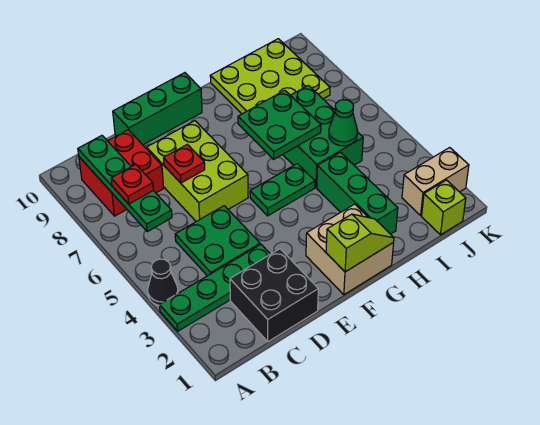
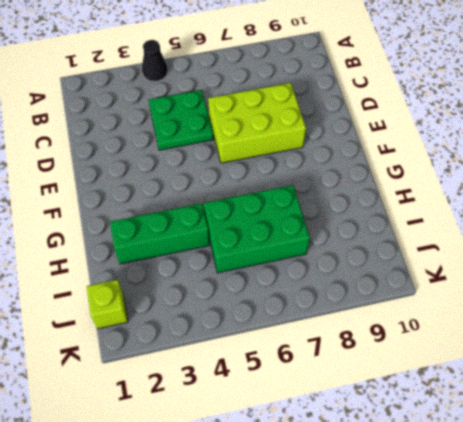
none -> green plate A3:D3 level 1
none -> red brick B8:C9 level 1
none -> black brick C1:D2 level 1

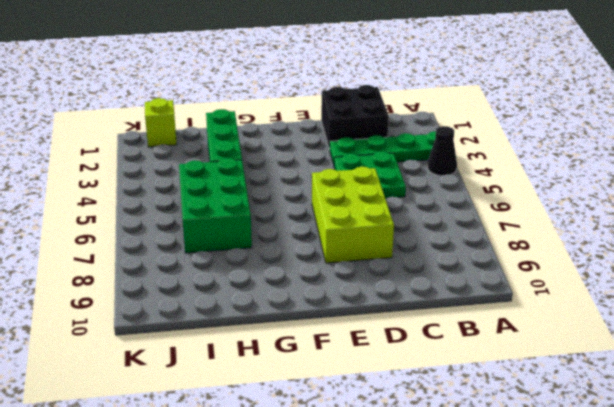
none -> red brick B8:C9 level 1
none -> green brick D10:F10 level 1
none -> tan brick F1:G2 level 1

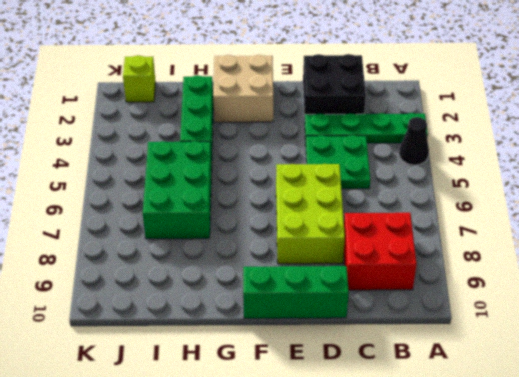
none -> green plate F5:G5 level 1
none -> lime plate H8:J10 level 1
none -> tan brick J2:K2 level 1

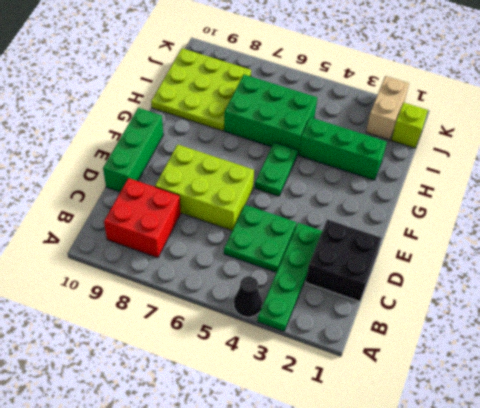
none -> tan brick F1:G2 level 1
none -> green plate B6:B9 level 2
none -> red plate D7 level 2

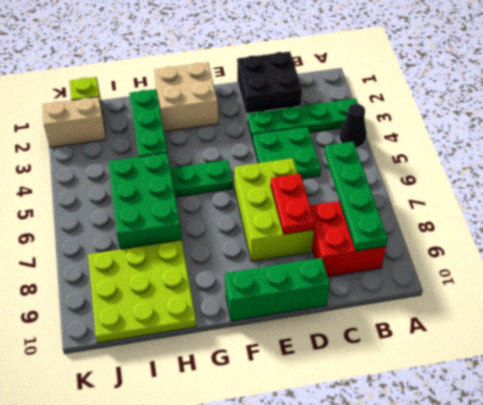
red plate D7:D8 level 2 -> red plate D7 level 2
none -> lime slope F1:G1 level 2 top F
none -> green plate G6:H7 level 2
none -> green cone I5 level 2

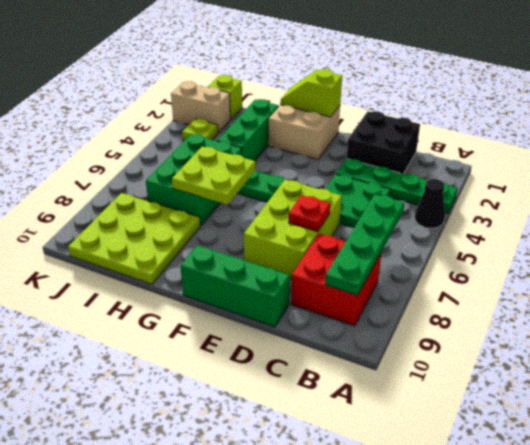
lime plate G6:H7 level 2 -> green plate G6:H7 level 2
lime plate J3 level 1 -> none
none -> green cone I5 level 2
none -> red plate B7 level 3

